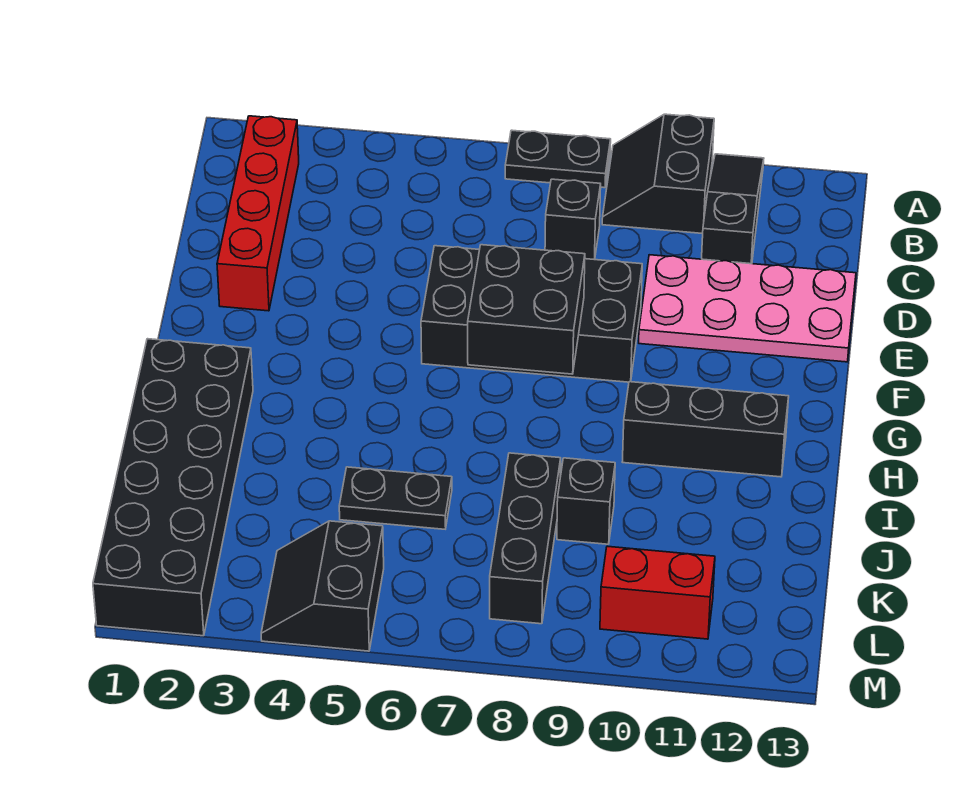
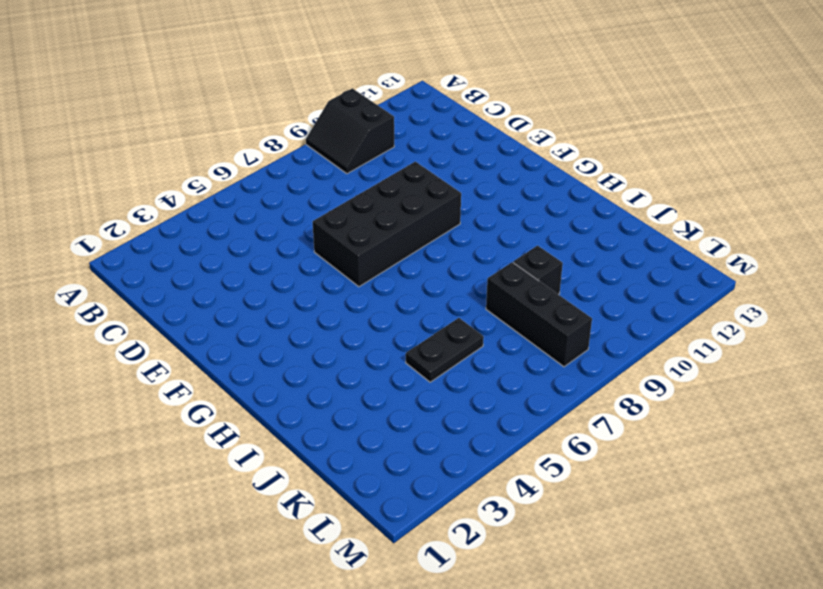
none -> black plate A7:A8 level 1
none -> black slope A11:C11 level 1 top C
none -> red brick B2:E2 level 1

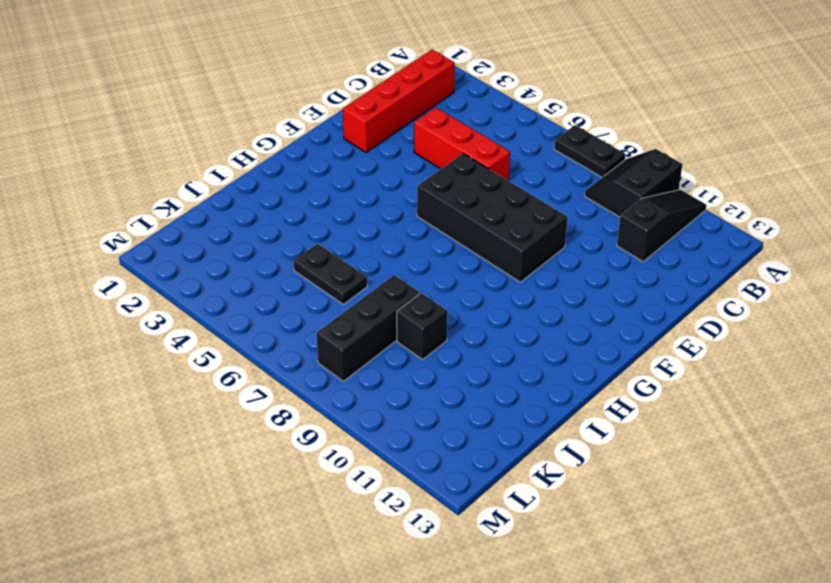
red brick D4:D6 level 1 -> none
none -> black brick C8 level 1
none -> pink plate D10:E13 level 1
none -> black brick H1:M2 level 1

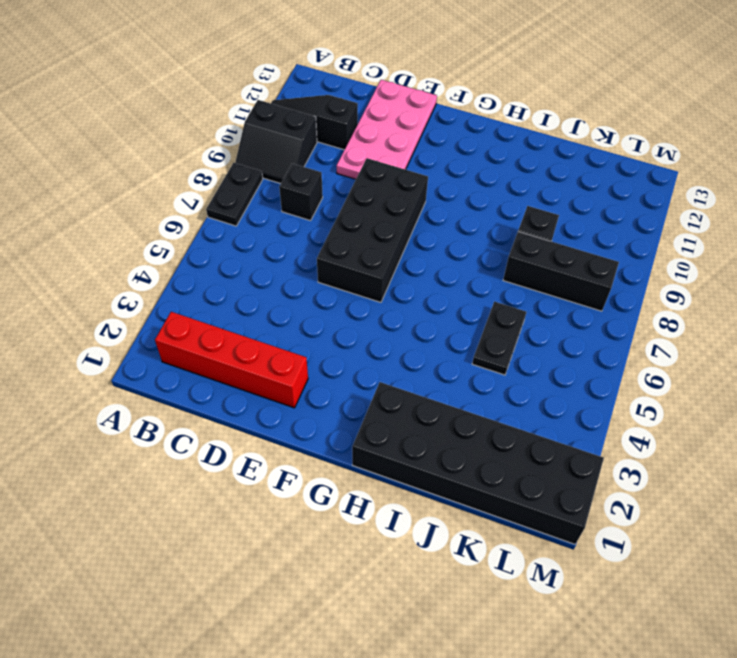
none -> black brick H10:H12 level 1
none -> black slope L4:M5 level 1 top 5
none -> red brick L10:L11 level 1

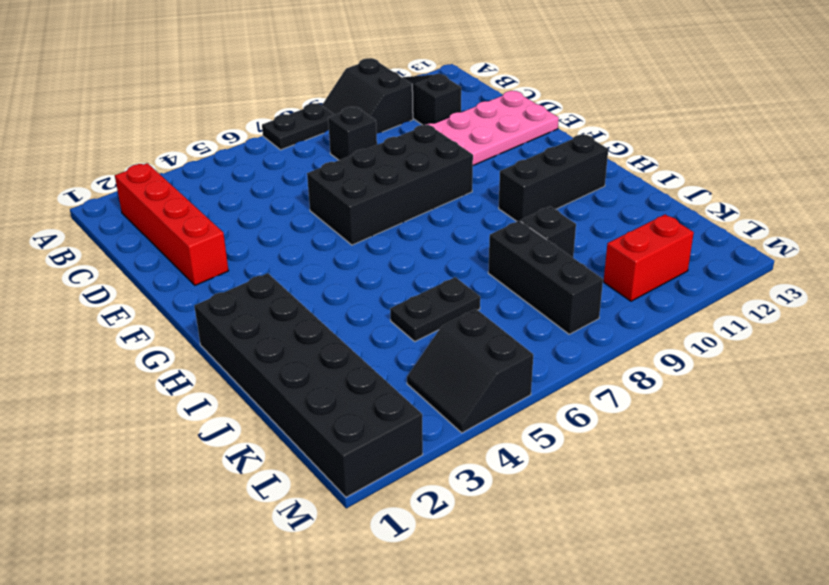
none -> black brick F7:G8 level 2

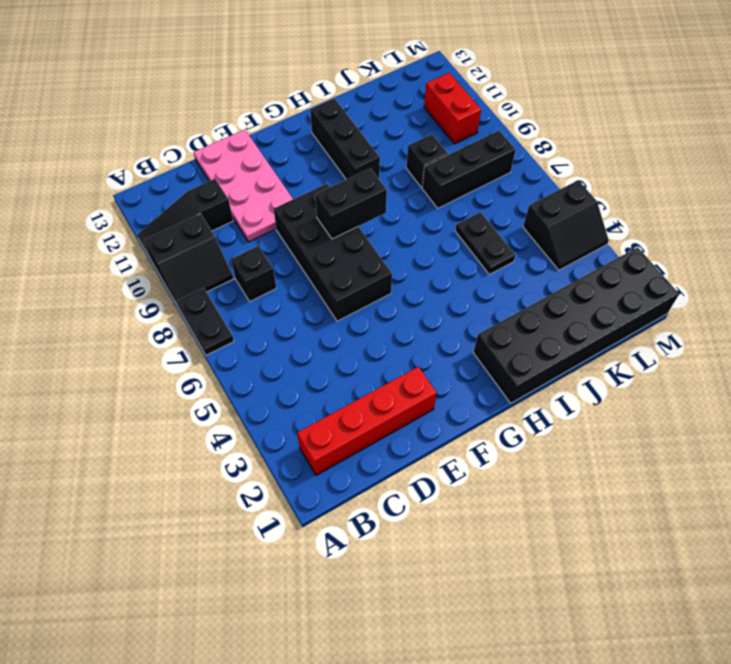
black brick F8:G8 level 2 -> black brick F7:G8 level 2

